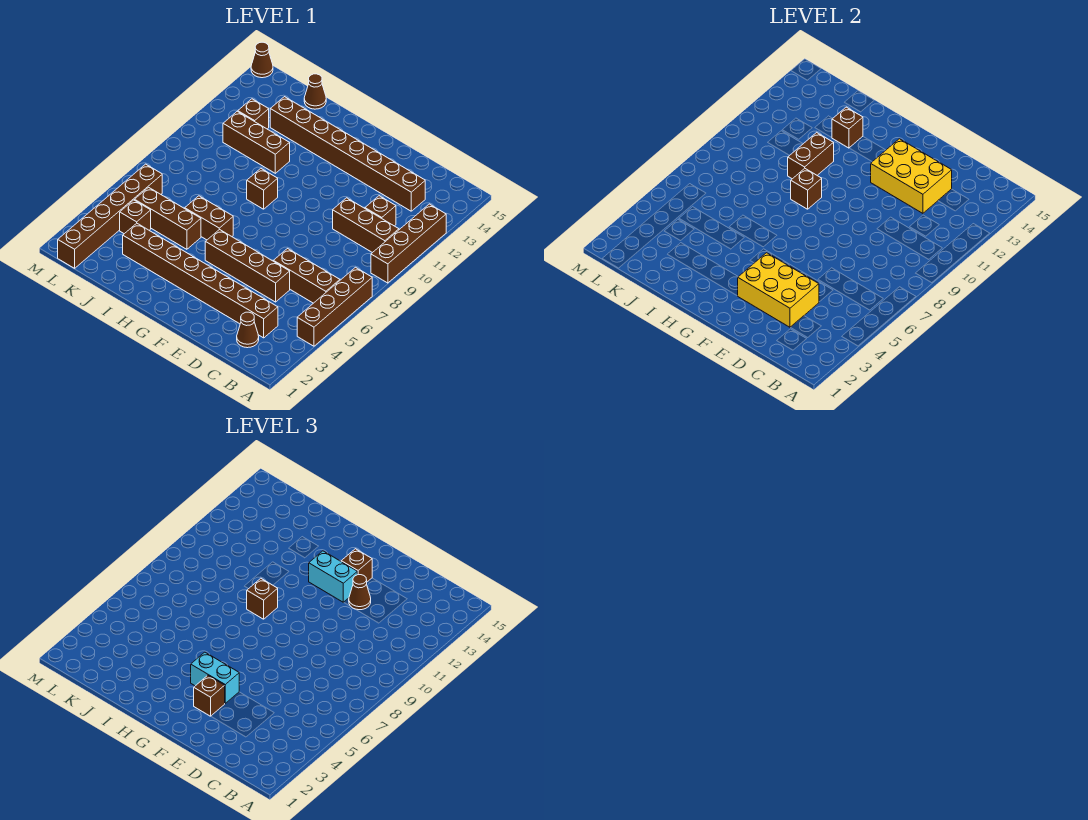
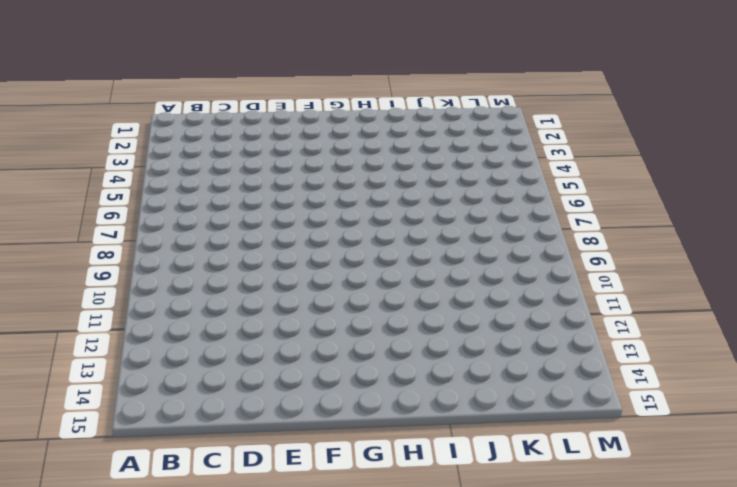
none -> brown brick A4:A7 level 1
none -> brown brick A9:A12 level 1
none -> brown brick B6:D6 level 1

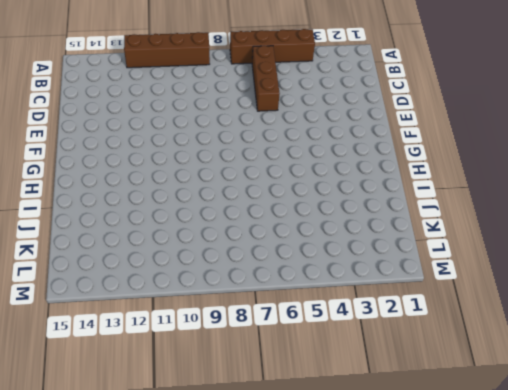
none -> brown brick B10:D10 level 1
none -> brown cone C2 level 1
none -> brown brick C3:J3 level 1

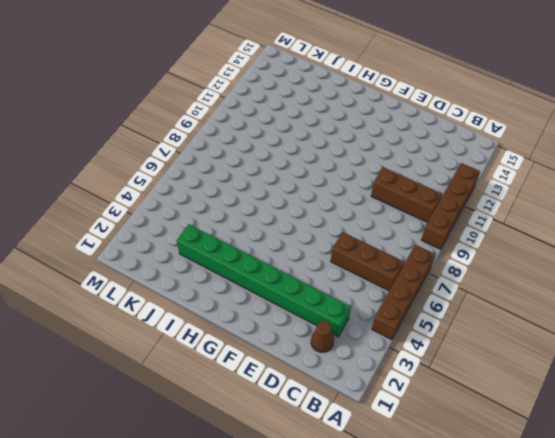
green brick C3:J3 level 1 -> brown brick C3:J3 level 1
none -> brown brick C11 level 1
none -> brown brick C13:J13 level 1
none -> brown brick D5:G5 level 1

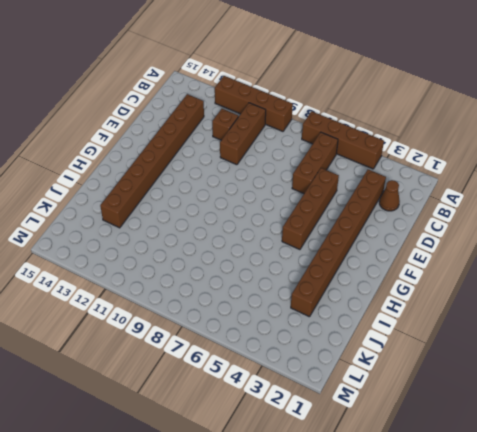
none -> brown brick H6:I6 level 1
none -> brown brick H9 level 1
none -> brown brick I5:K5 level 1

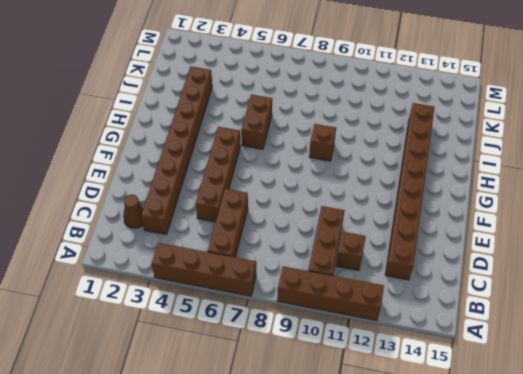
none -> brown brick I5:K5 level 1
none -> brown brick I11:K11 level 1
none -> brown cone J15 level 1

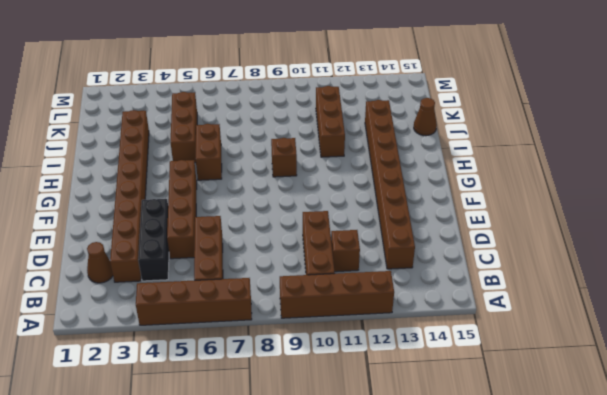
black brick C4:E4 level 1 -> none
none -> brown brick K4 level 1
none -> brown brick K12 level 1
none -> brown brick L1:L6 level 1

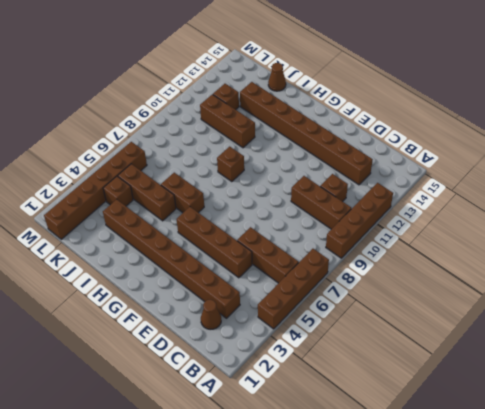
none -> brown cone M15 level 1
none -> yellow brick D3:F4 level 2
none -> yellow brick D12:F13 level 2

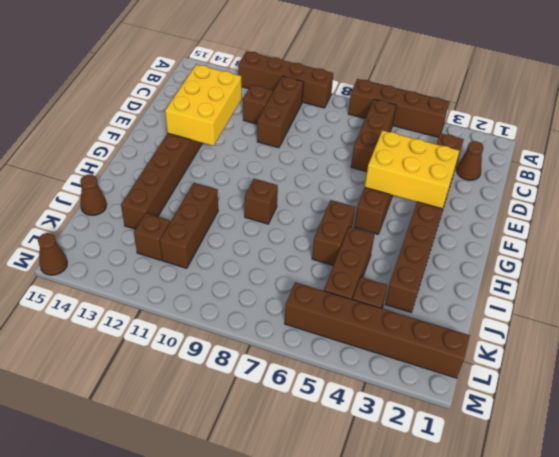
yellow brick E3:F5 level 2 -> yellow brick D3:F4 level 2
none -> brown brick H9 level 2
none -> brown brick I10:I11 level 2
none -> brown brick I13 level 2

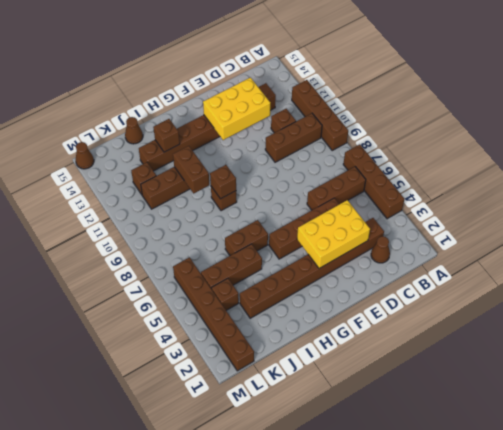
none -> brown cone E12 level 3
none -> brown brick F3 level 3
none -> cyan brick F4:G4 level 3

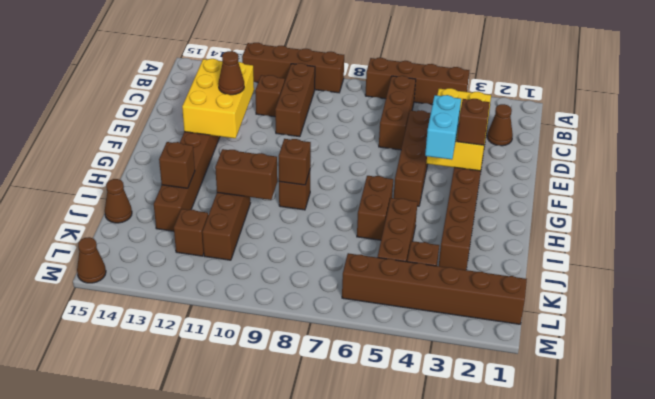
none -> cyan brick F12:G12 level 3
none -> brown brick F13 level 3
none -> brown brick H9 level 3

